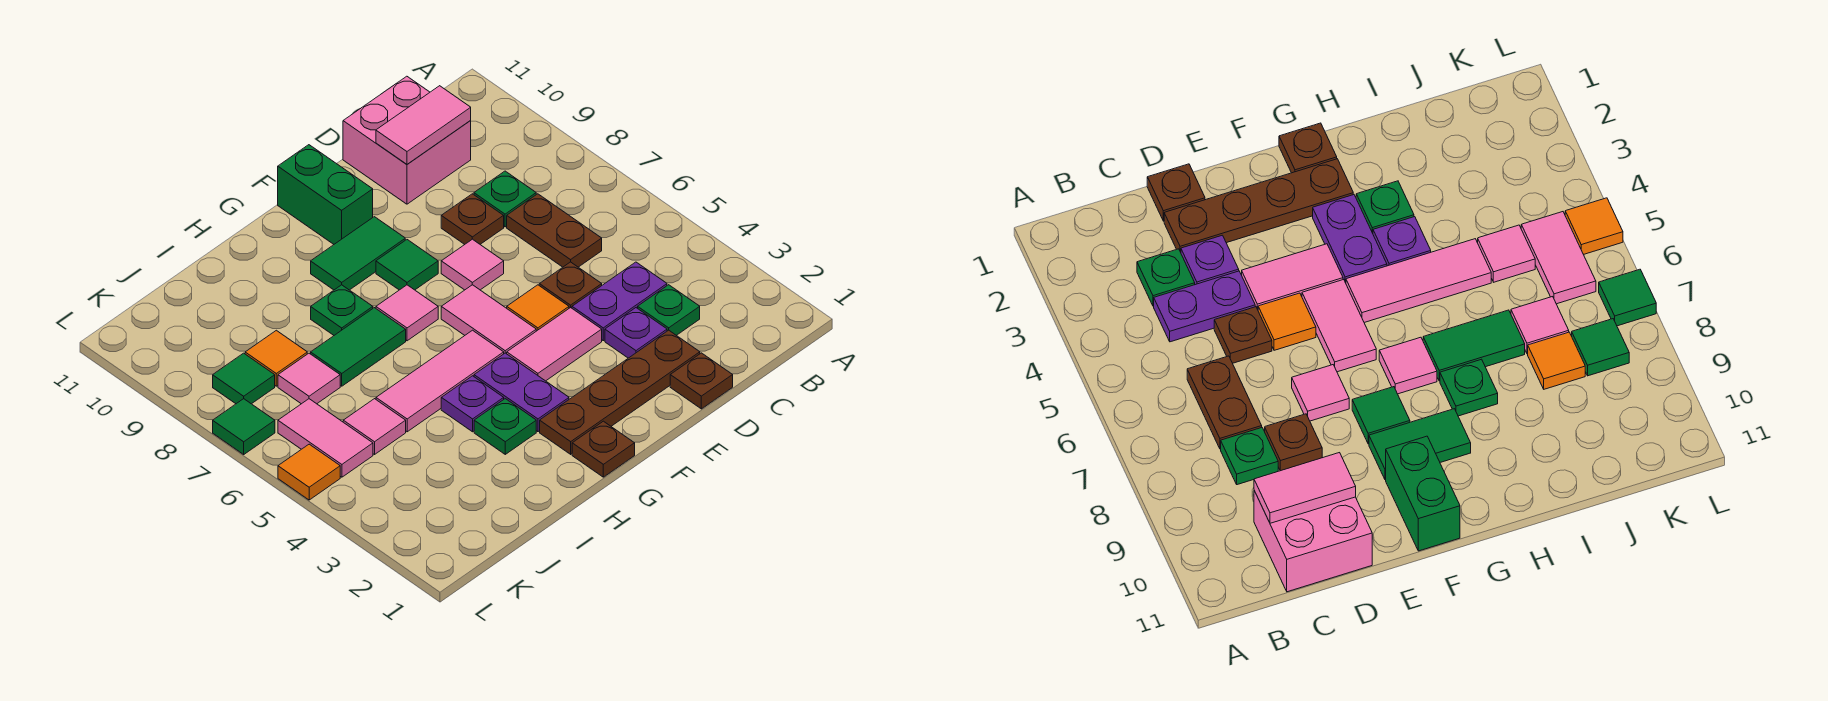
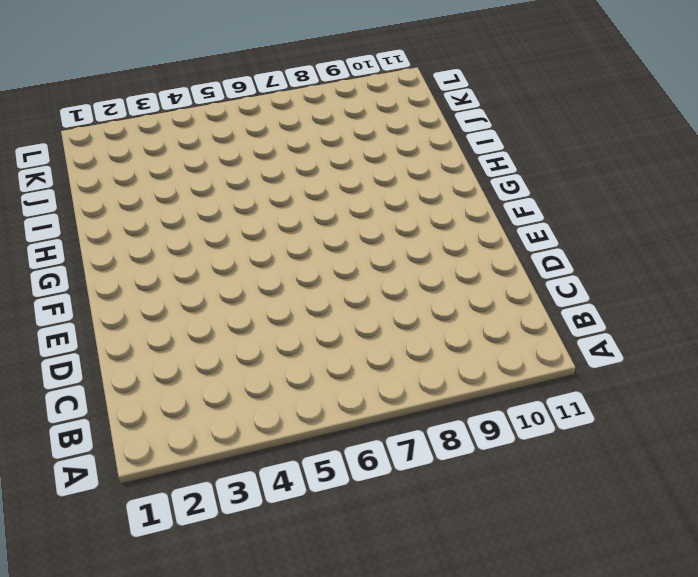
none -> green plate C3 level 1
none -> purple plate C4:D4 level 1
none -> brown plate C6:C7 level 1
none -> green plate C8 level 1

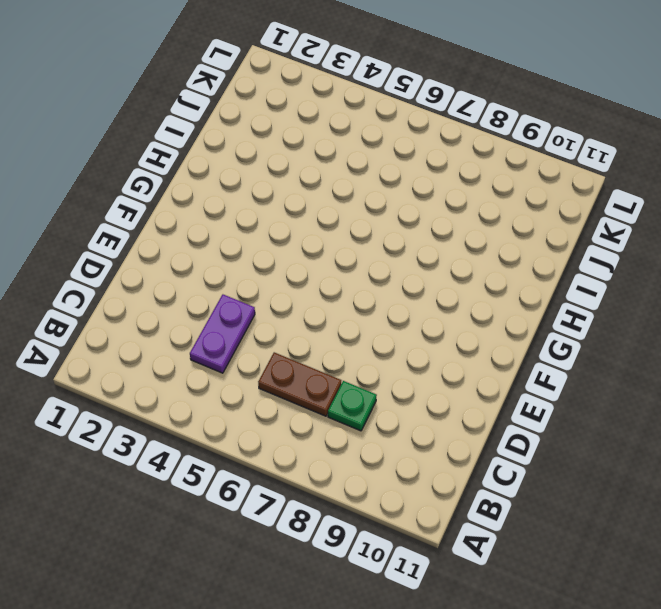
none -> green plate C3 level 1
none -> pink brick C10:D11 level 1
none -> brown plate D1 level 1
none -> brown plate D2:G2 level 1

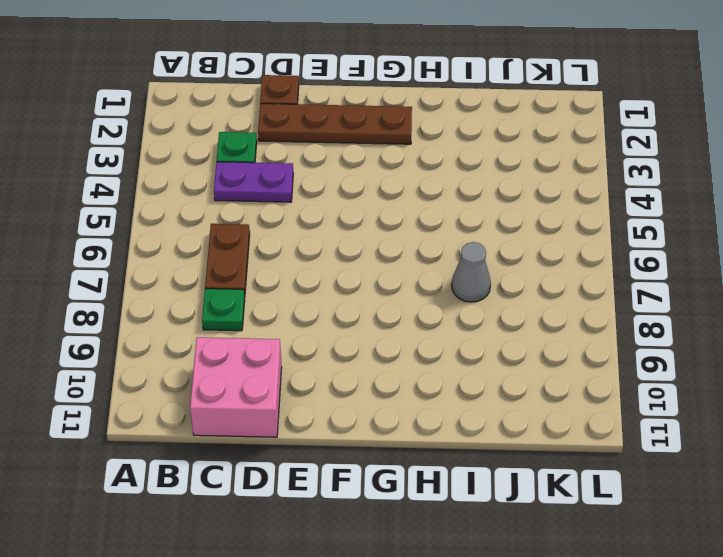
grey cone I7 level 1 -> green tile H7:I7 level 1
none -> purple plate D3 level 1
none -> brown plate D5 level 1
none -> brown plate D8 level 1
none -> pink tile E4:F4 level 1

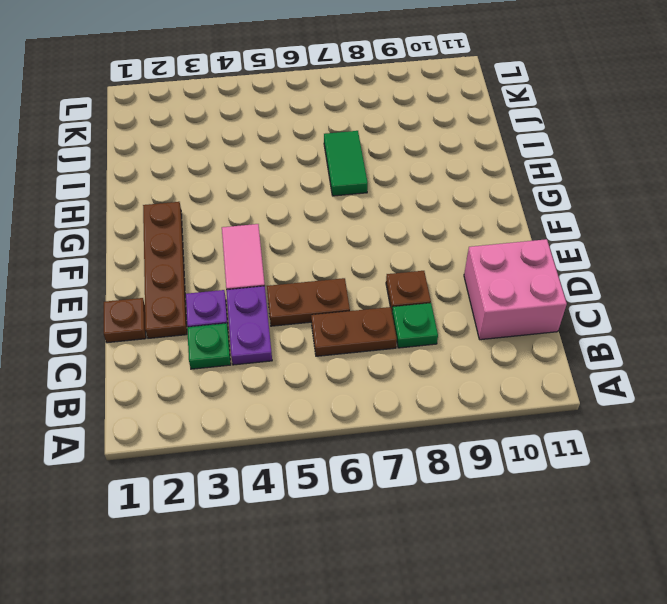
brown plate D5:D6 level 1 -> brown plate D5 level 1
none -> orange tile E5 level 1
none -> pink tile E7 level 1
none -> pink tile F5:F6 level 1
none -> green tile F8 level 1

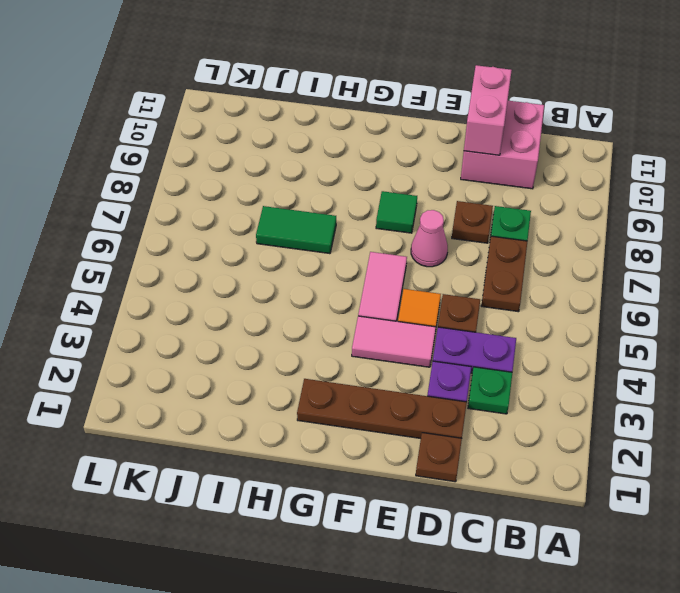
pink brick D10:D11 level 2 -> pink tile C10:D10 level 2
pink cone E7 level 1 -> pink tile E7 level 1
none -> green tile F9:G9 level 1
none -> green brick F10:F11 level 1
none -> brown plate G1 level 1
none -> purple plate G3:G4 level 1

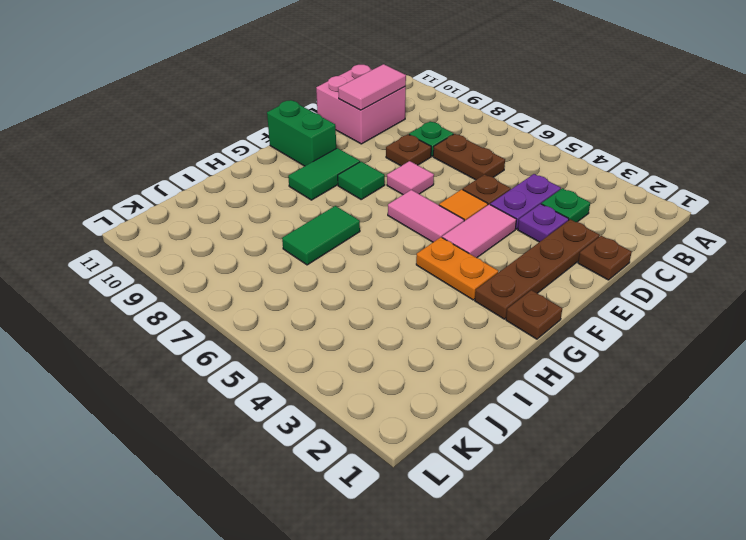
orange plate G3:G4 level 1 -> purple plate G3:G4 level 1
none -> pink tile G5:I5 level 1
none -> pink tile G7 level 1
none -> green plate H3 level 1
none -> purple plate H4 level 1

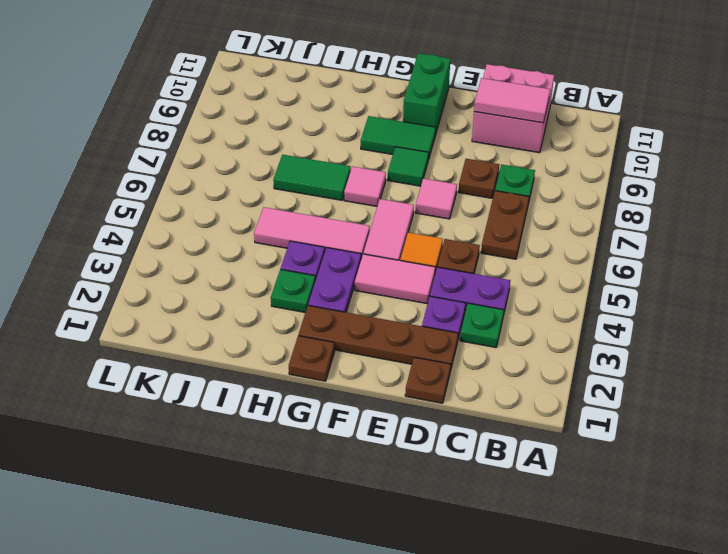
none -> green plate H8 level 1
none -> pink tile J5 level 1
none -> pink tile J7 level 1
none -> orange tile J8 level 1

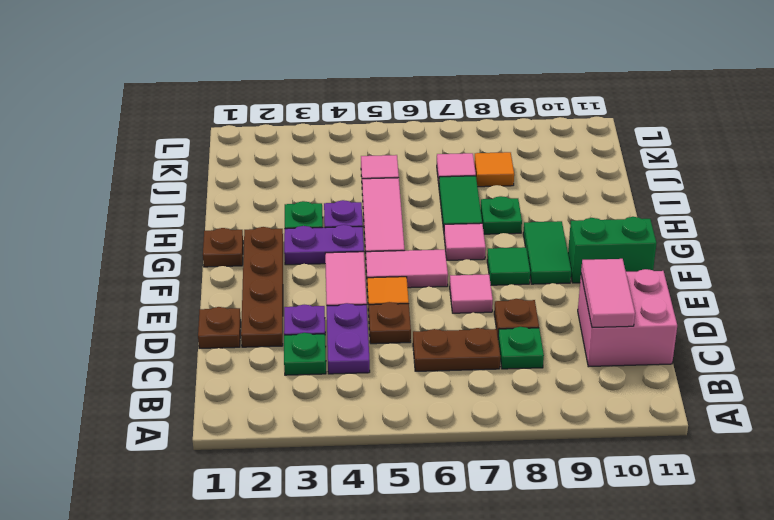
none -> pink tile K5:K6 level 1
none -> green tile K8 level 1
none -> orange tile L5 level 1
none -> green tile L7 level 1

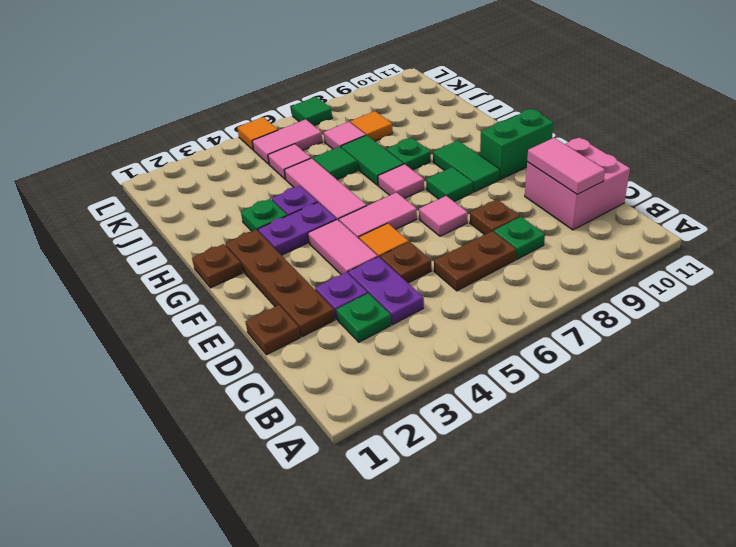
green tile I6 level 1 -> green tile K8 level 1

